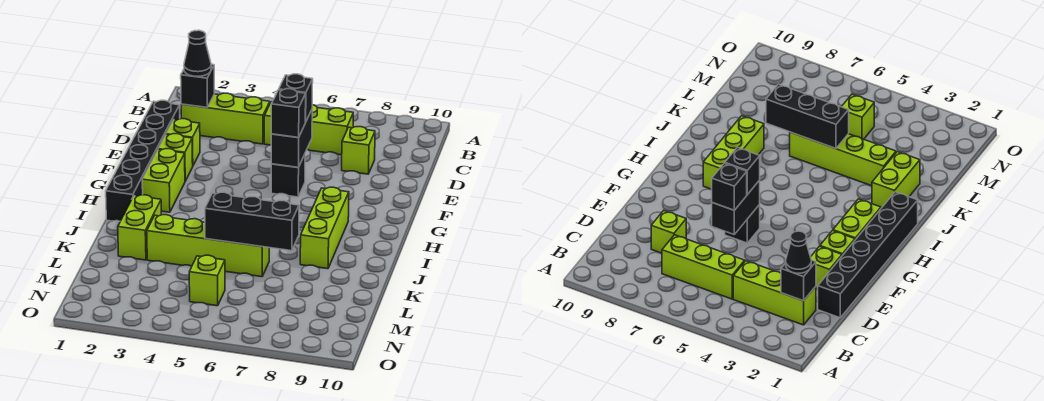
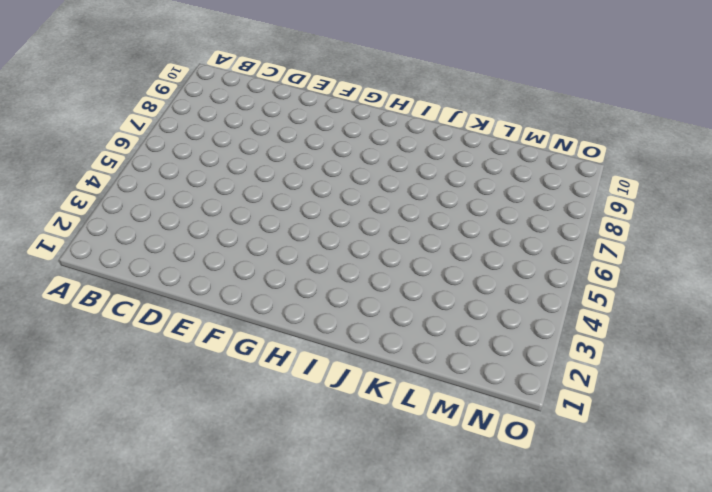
none -> lime brick C2:C4 level 1
none -> lime brick C5:C7 level 1
none -> black brick D1:I1 level 1

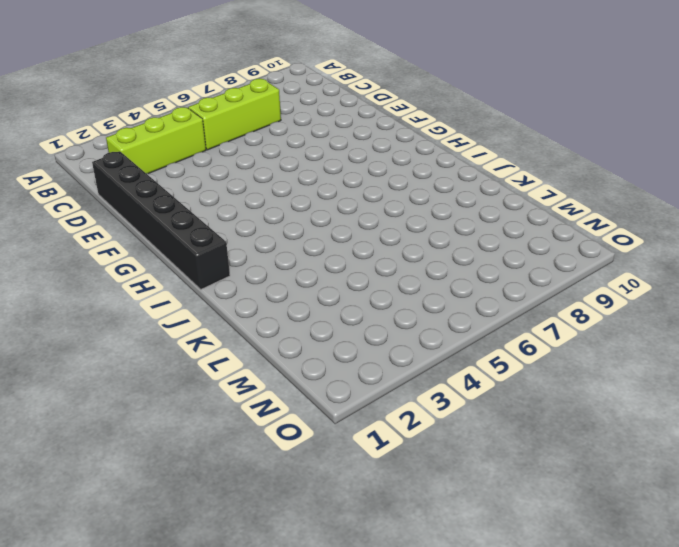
none -> lime brick D8 level 1
none -> lime brick E2 level 1
none -> lime brick F2 level 1

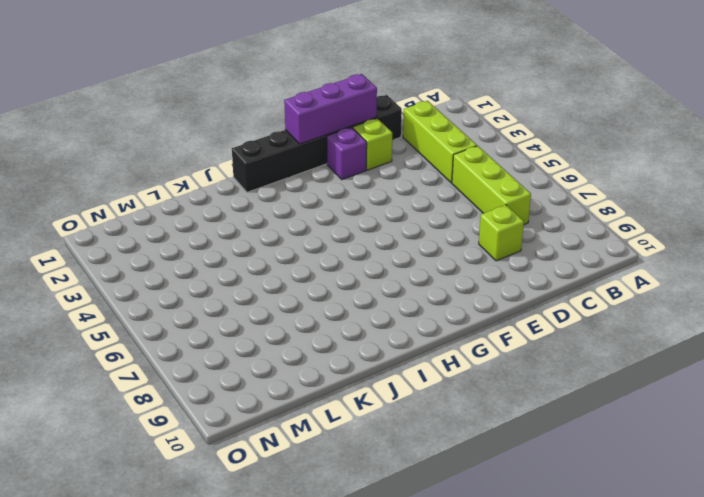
purple brick E1:G1 level 2 -> none
purple brick F2 level 1 -> lime brick F2 level 1
none -> black brick F6 level 1
none -> lime brick G2:H2 level 1
none -> lime brick H8:J8 level 1

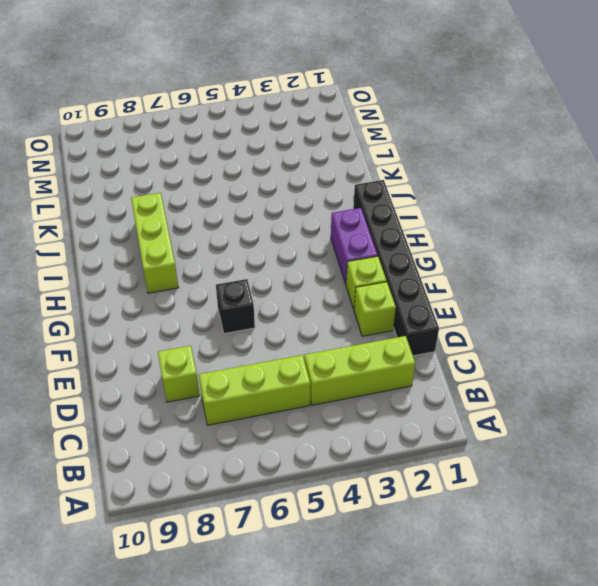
purple brick G2:H2 level 1 -> lime brick G2:H2 level 1
none -> lime brick J2:K2 level 1
none -> lime brick K3:K6 level 1
none -> lime brick M5 level 1

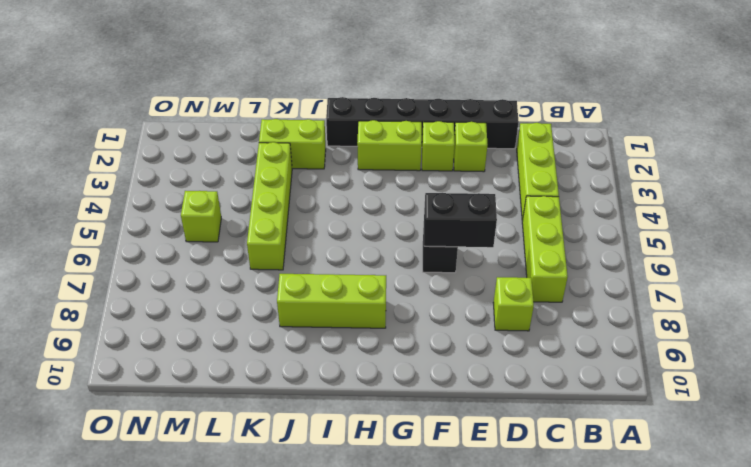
none -> black brick C2 level 2
none -> black brick K5:K7 level 2
none -> black cone C2 level 3

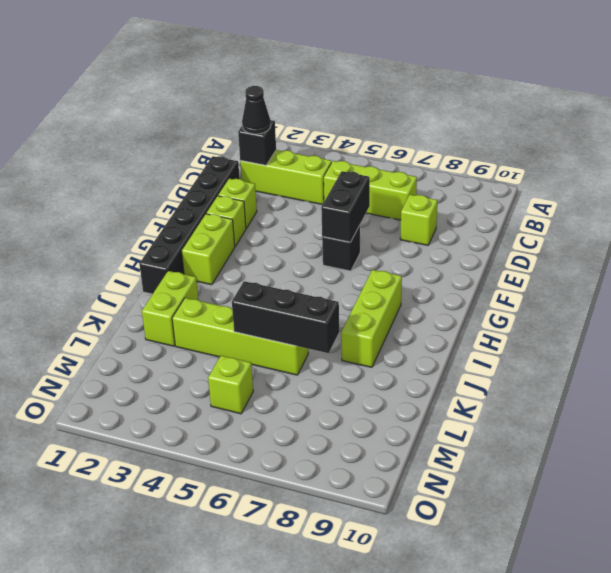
none -> black brick E6 level 3
none -> black brick F6 level 3

